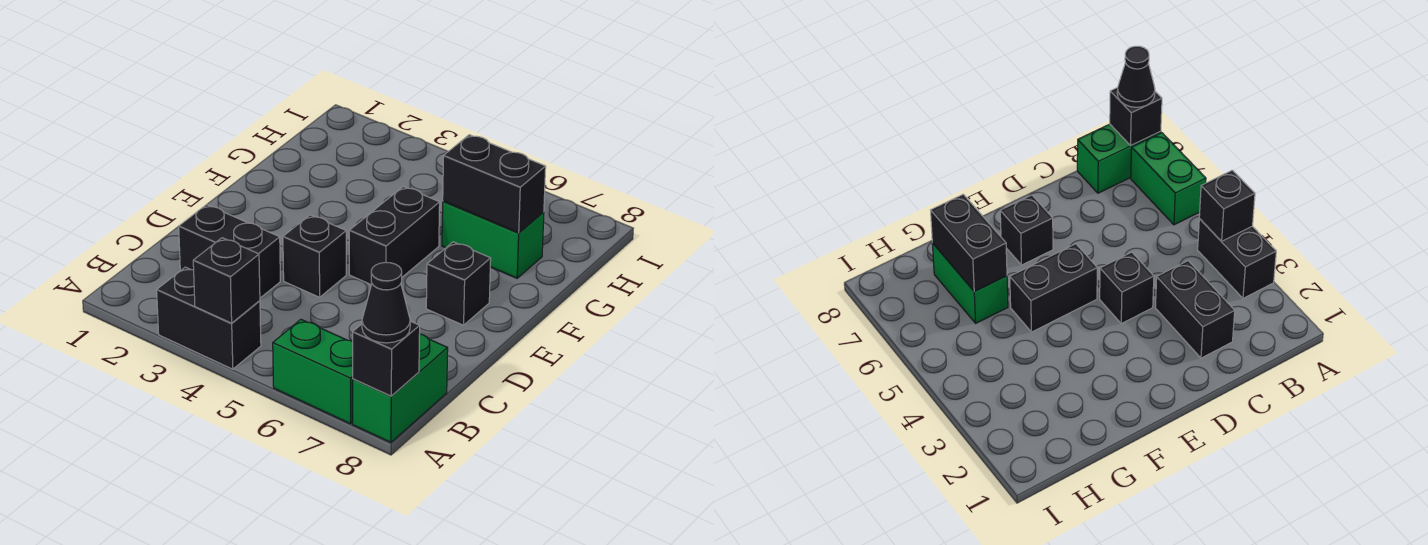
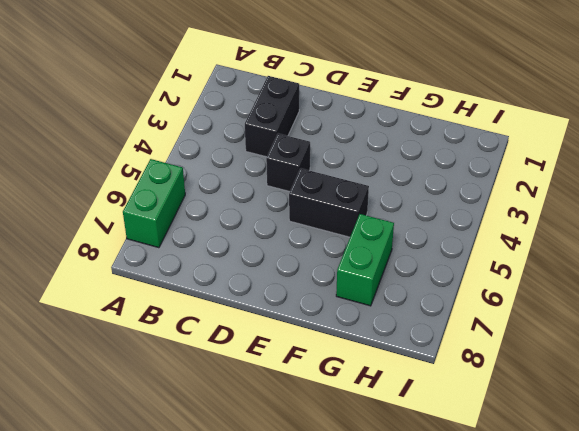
none -> black brick A3:A4 level 1
none -> green brick A8:B8 level 1
none -> black brick E7 level 1

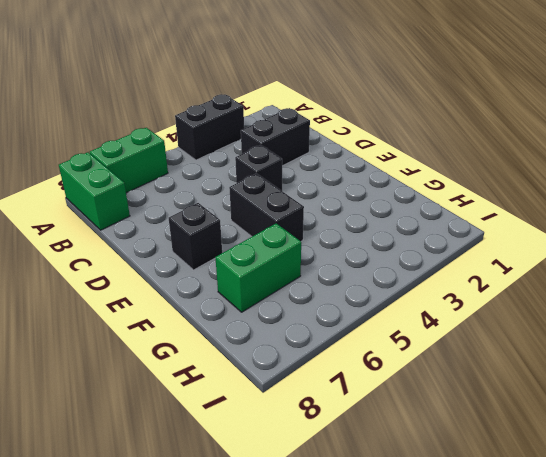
none -> black brick A4 level 2
none -> black brick A8 level 2
none -> black brick G6:G7 level 2

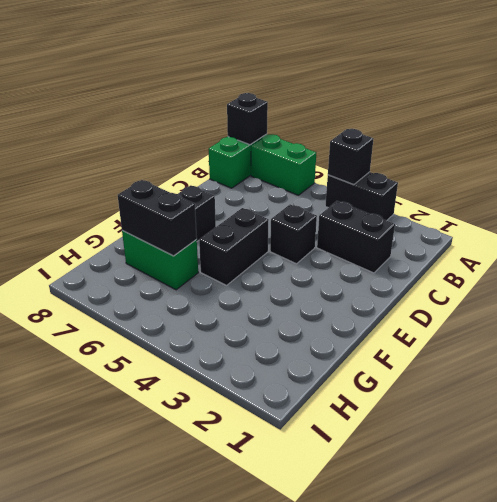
none -> black cone A8 level 3

